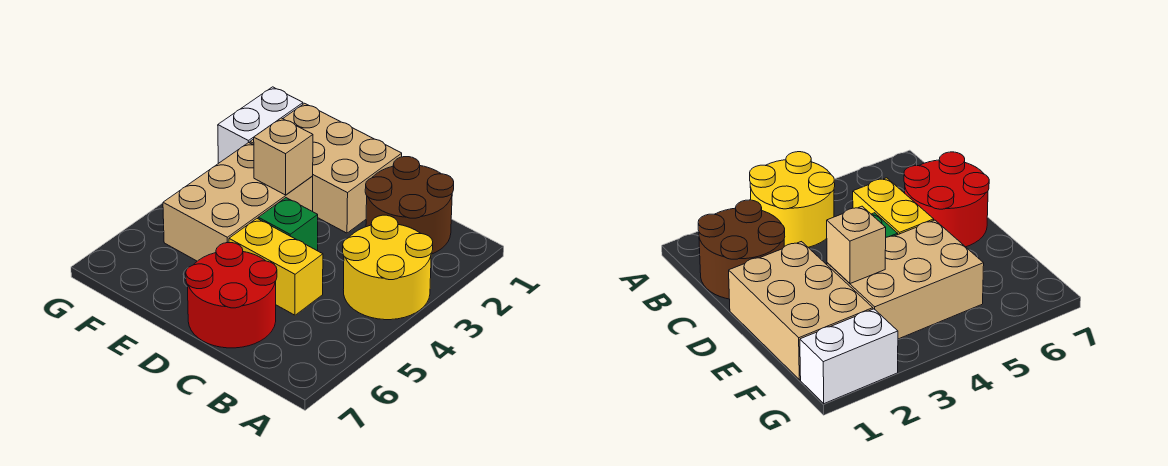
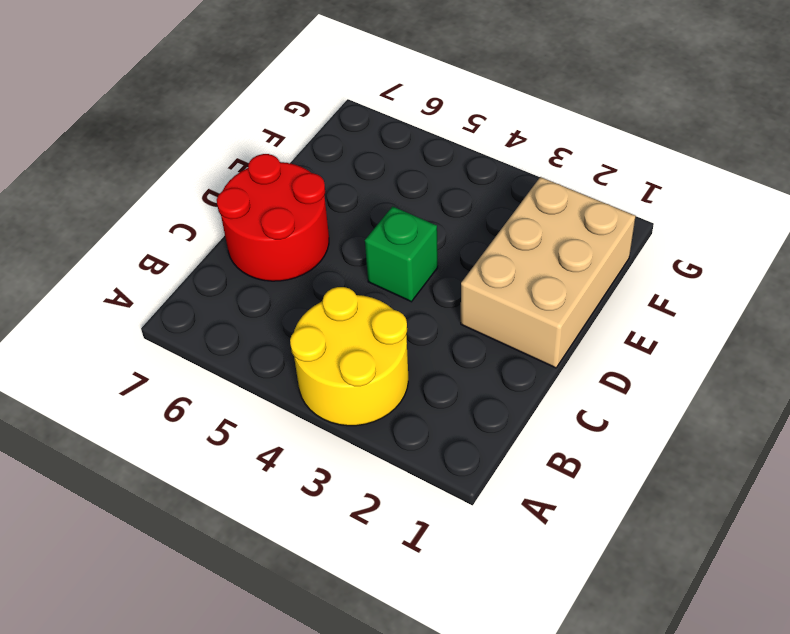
none -> brown round brick B1:C2 level 1
none -> yellow brick C5:D5 level 1

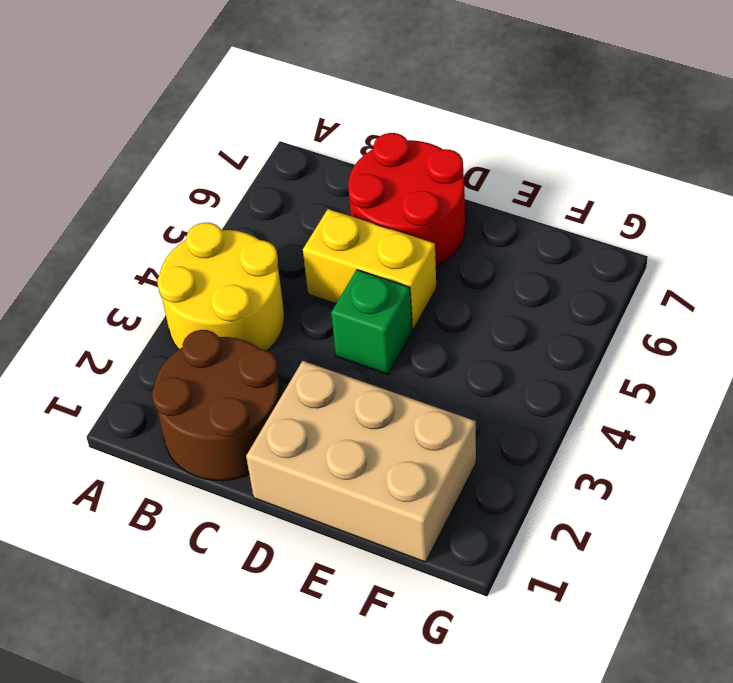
none -> tan brick E3:F5 level 1
none -> white brick G1:G2 level 1

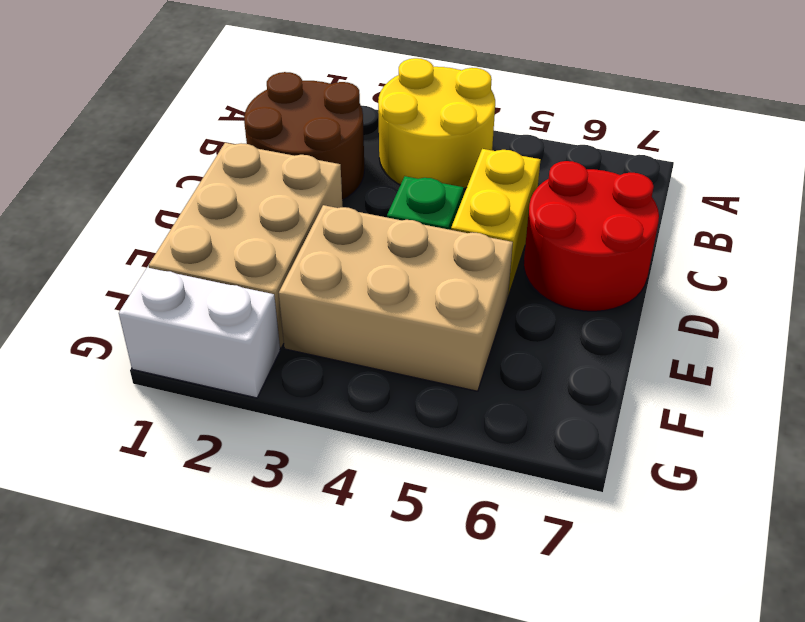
none -> tan brick E3 level 2

